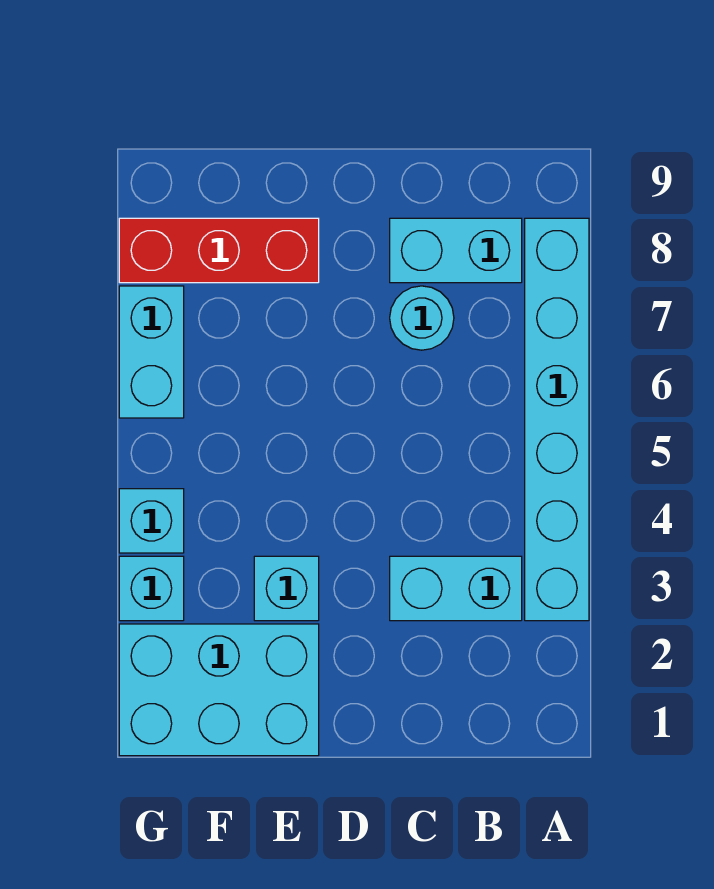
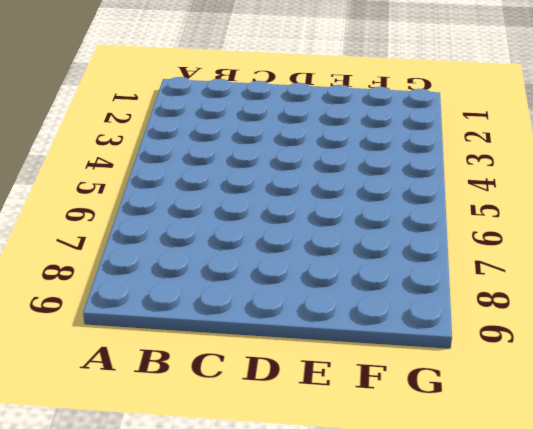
none -> cyan brick A3:A8 level 1
none -> cyan brick B3:C3 level 1

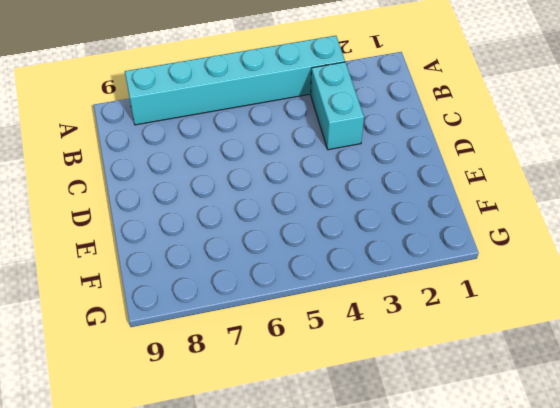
none -> cyan brick B8:C8 level 1
none -> cyan round brick C7 level 1

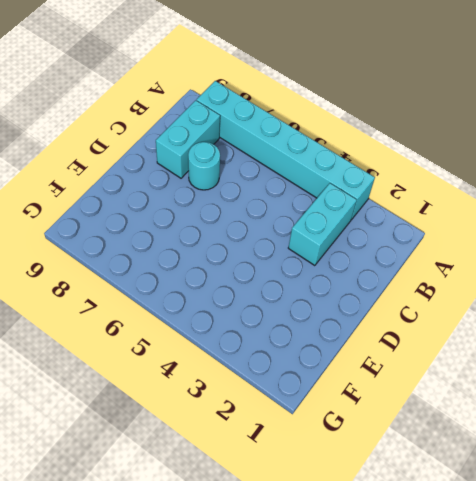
none -> cyan brick E1:G2 level 1
none -> cyan brick E3 level 1

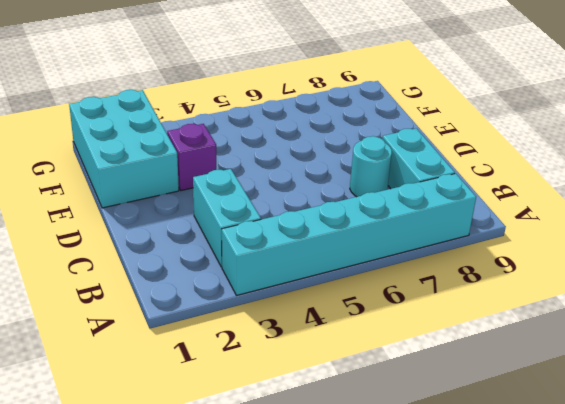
purple brick E3 level 1 -> cyan brick E3 level 1
none -> red brick E8:G8 level 1
none -> cyan brick G3 level 1

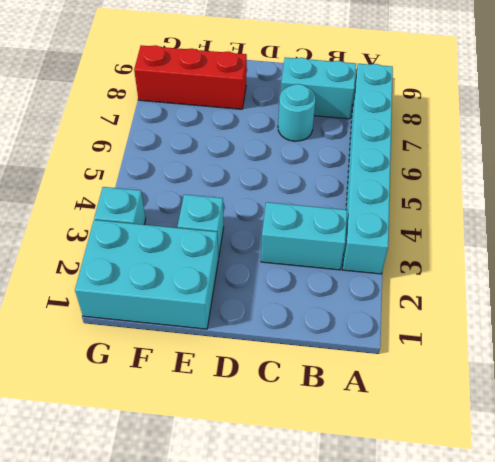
none -> cyan brick G4 level 1
none -> cyan brick G6:G7 level 1

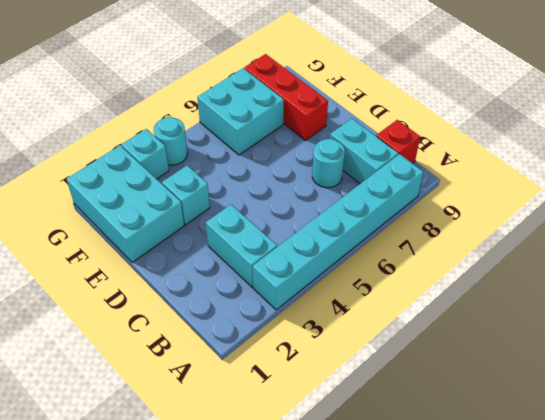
red brick B9 level 1 -> none
cyan brick F6:G7 level 1 -> cyan brick G6:G7 level 1
cyan round brick G4 level 1 -> cyan brick G4 level 1

